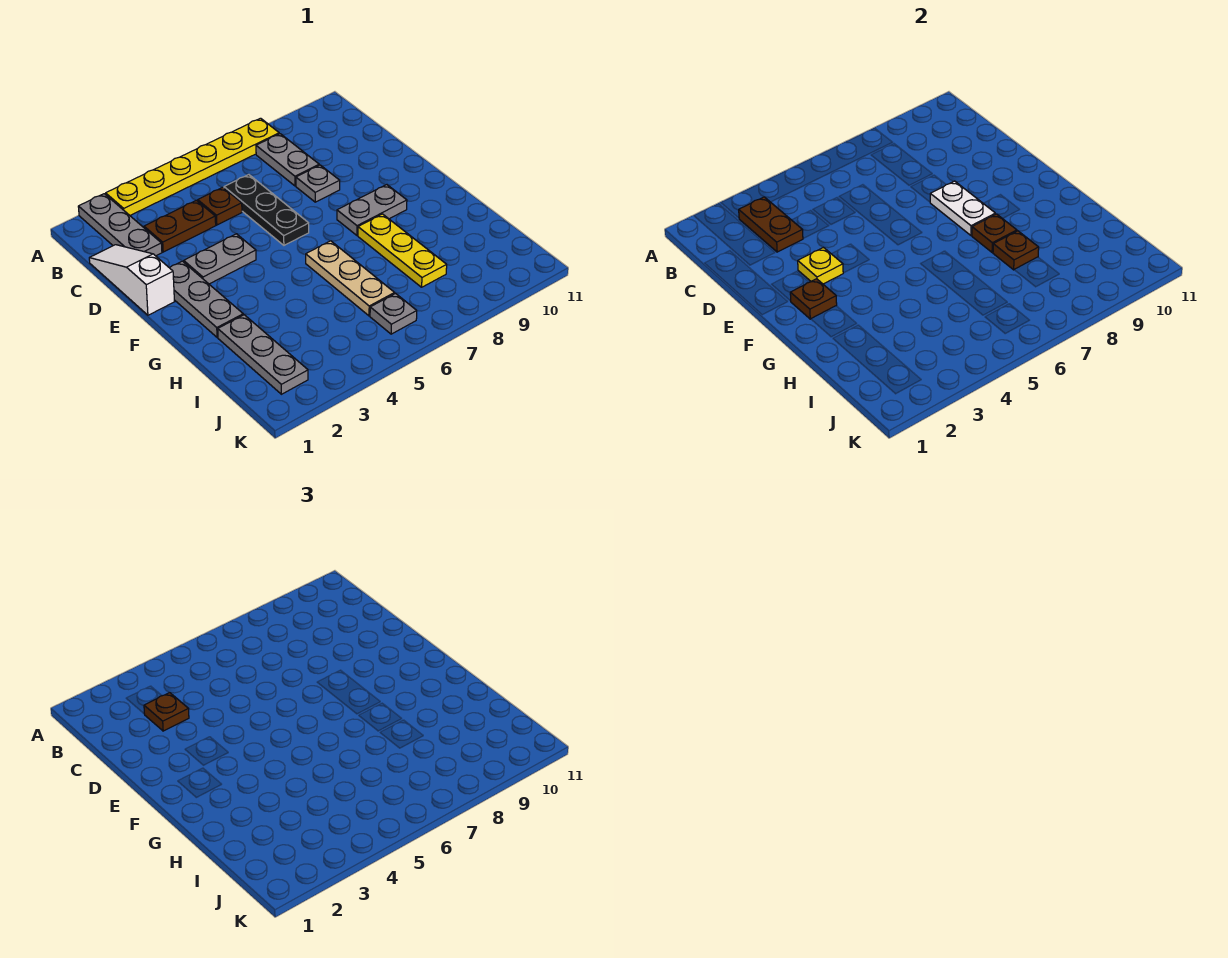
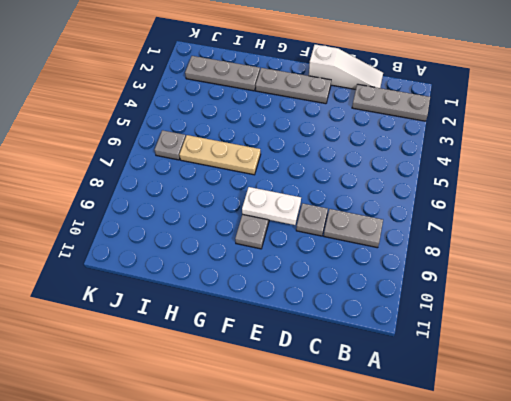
none -> yellow plate A3:A8 level 1
none -> brown plate C3:C4 level 1
none -> brown plate C5 level 1

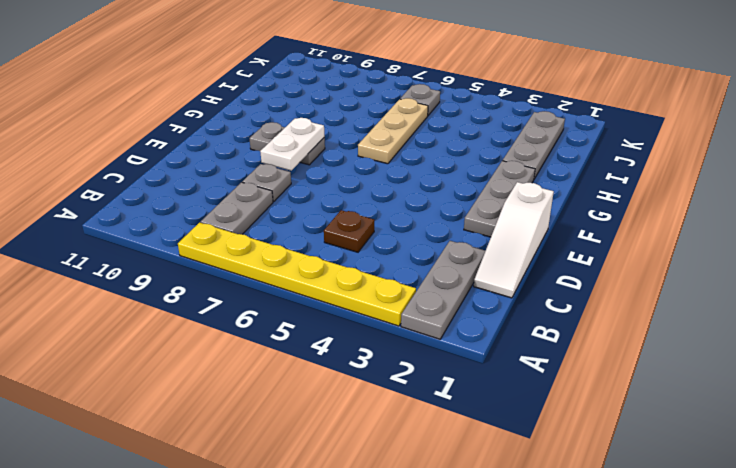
none -> brown plate C3:C4 level 1
none -> black plate C6:E6 level 1
none -> grey plate E3:E4 level 1

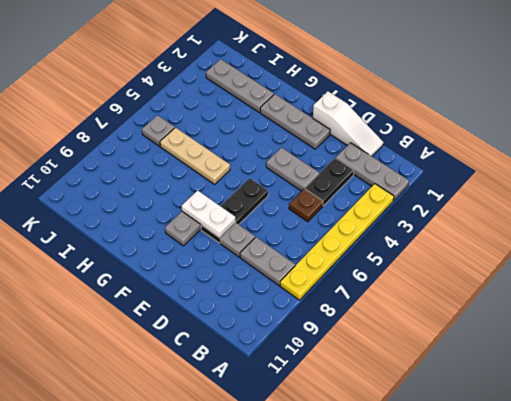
black plate C3:C4 level 1 -> brown plate C3:C4 level 1
grey plate D4:E4 level 1 -> grey plate E3:E4 level 1
black plate E6:E8 level 1 -> black plate C6:E6 level 1
none -> yellow plate G8:I8 level 1
none -> brown plate B3:C3 level 2
none -> yellow plate E3 level 2

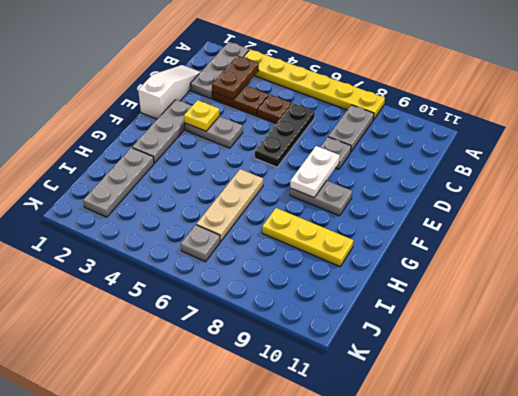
yellow plate H8:H10 level 1 -> yellow plate G8:I8 level 1
none -> brown plate F2 level 2
none -> brown plate G8 level 2
none -> brown plate H8 level 2

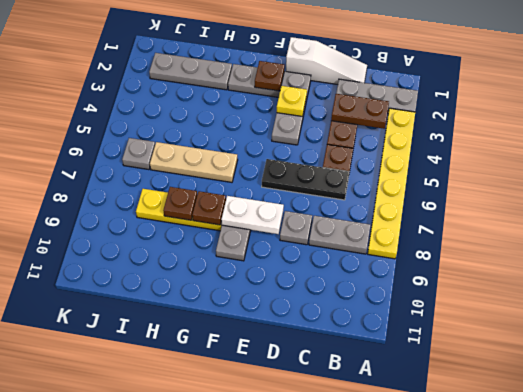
none -> brown plate C3 level 3

